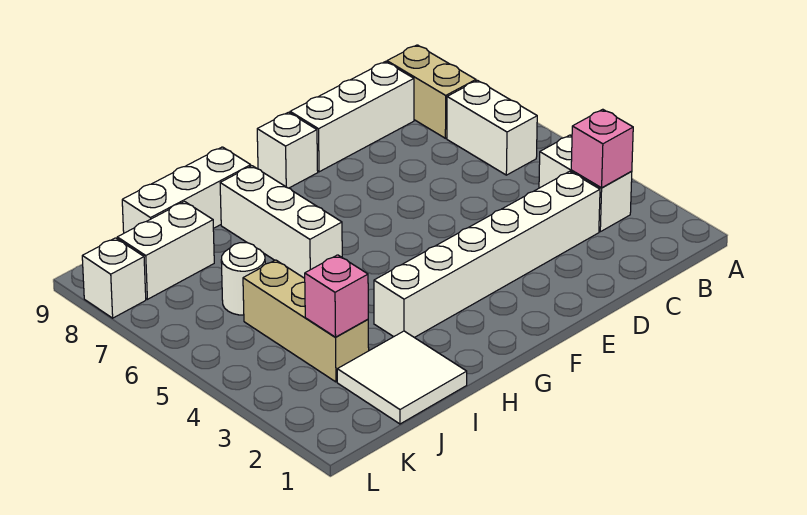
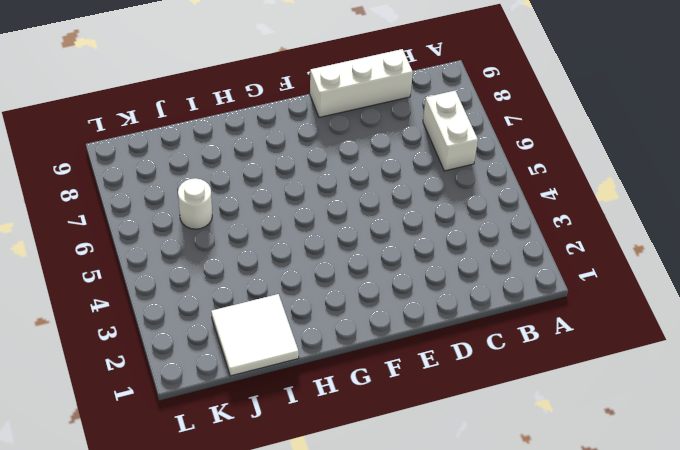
none -> white brick B3:B4 level 1
none -> tan brick B8:B9 level 1
none -> white brick C3:H3 level 1

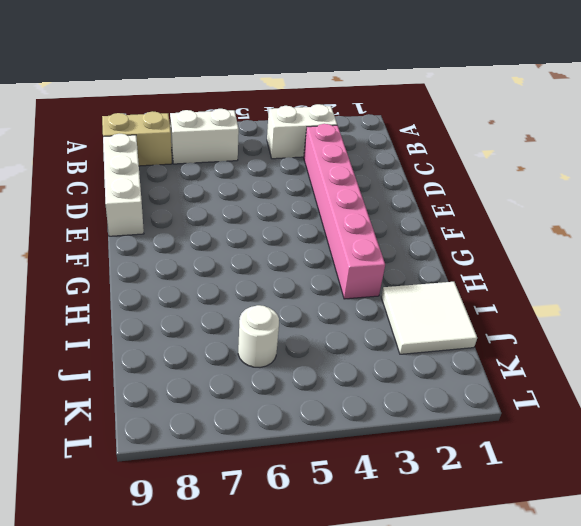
pink brick C3:H3 level 1 -> white brick C3:H3 level 1
none -> white brick F9 level 1
none -> white brick H6:H8 level 1
none -> white brick H9:J9 level 1

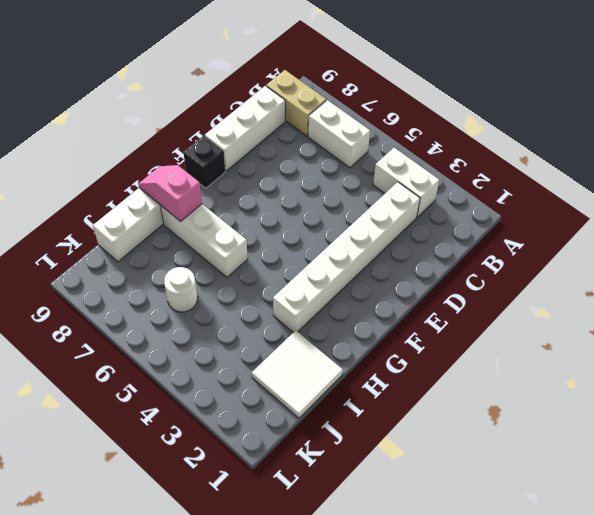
black brick F9 level 1 -> white brick F9 level 1
pink slope H8:H9 level 2 top 8 -> none
none -> tan brick J3:J5 level 1
none -> white brick J8:K8 level 1
none -> white brick L8 level 1

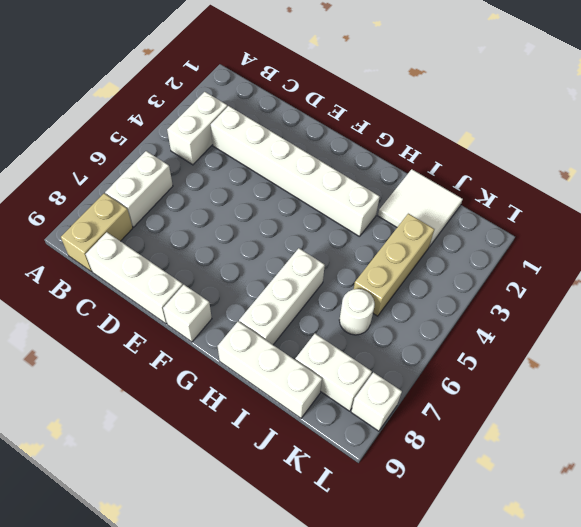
none -> pink brick B3 level 2
none -> pink brick J3 level 2

